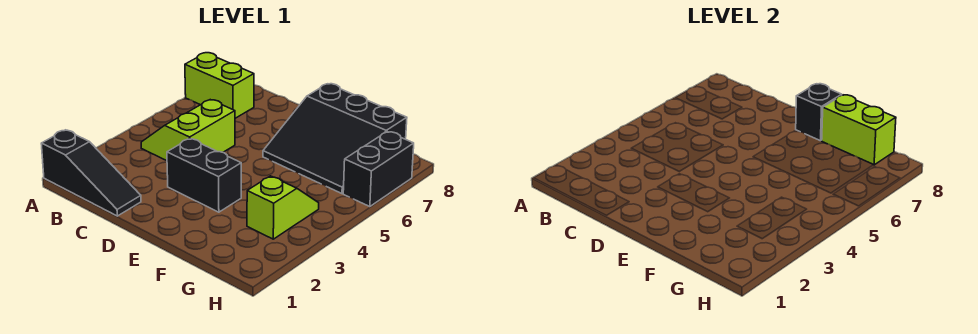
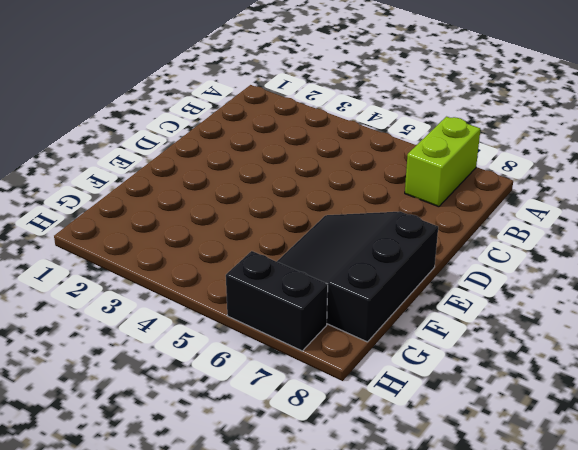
none -> black slope A1:C1 level 1 top A
none -> lime slope B4:C5 level 1 top C

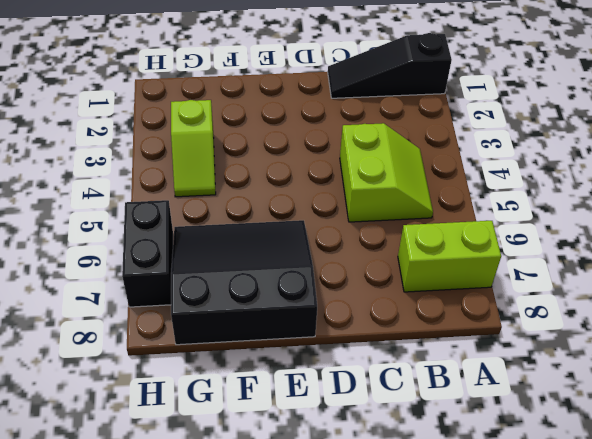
none -> black brick D3:E3 level 1
none -> black brick E8 level 2

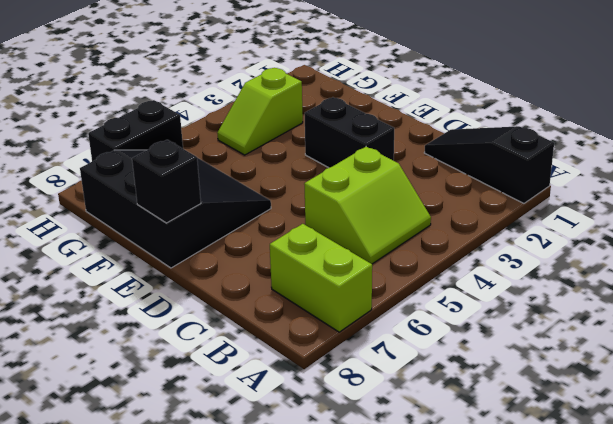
none -> lime brick F8:G8 level 2

